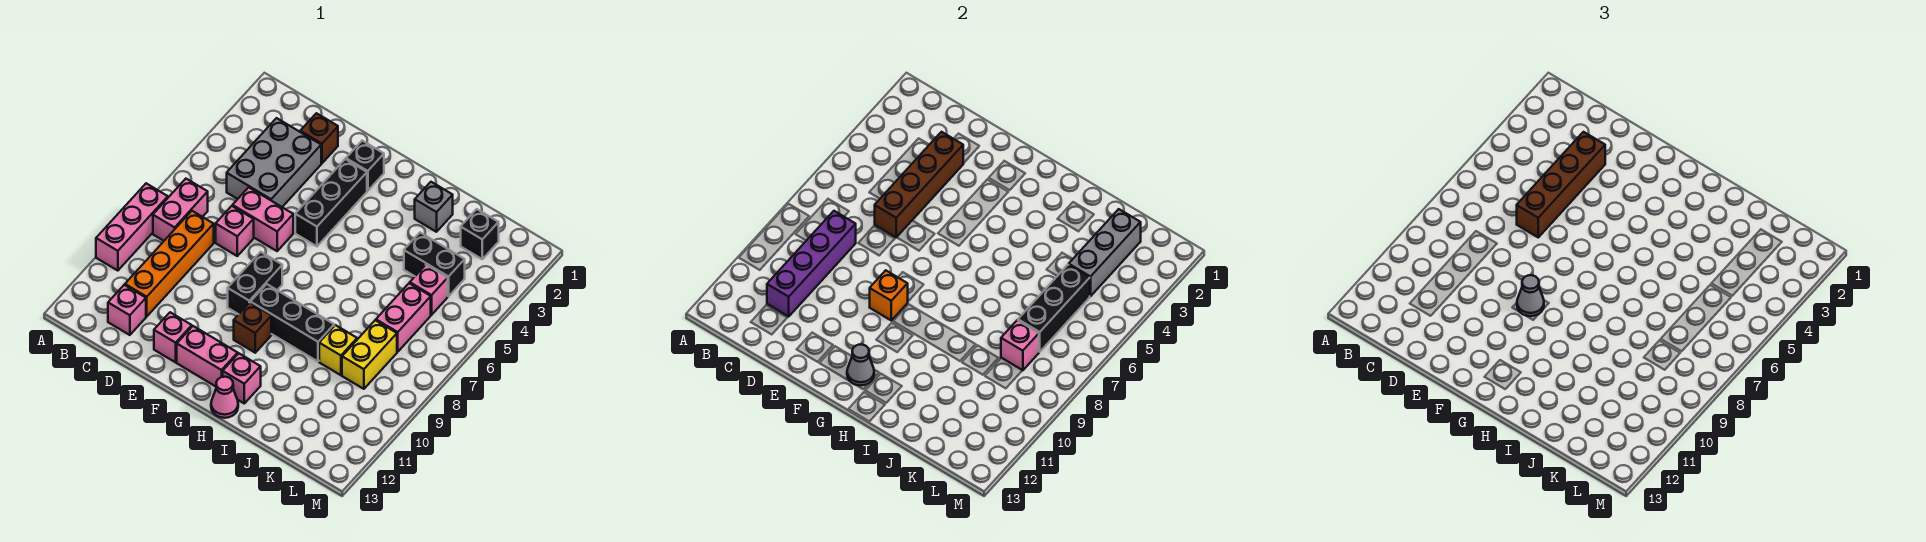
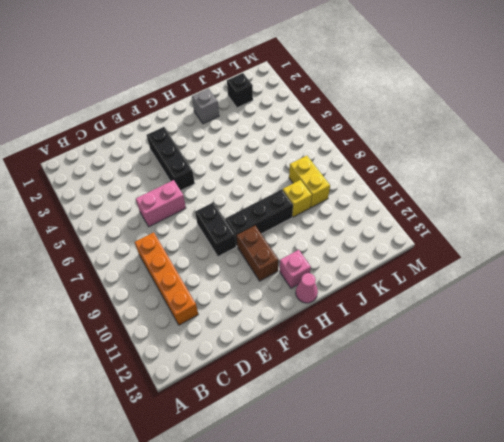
brown brick G10:G11 level 1 -> brown brick G10 level 1
none -> pink brick A8:A10 level 1
none -> pink brick B7:B8 level 1
none -> grey brick C3:D5 level 1
none -> pink brick C12 level 1

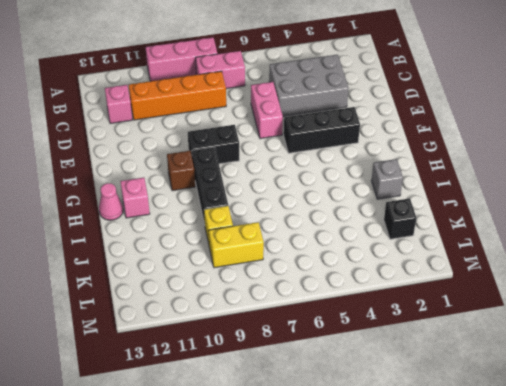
none -> brown brick D2 level 1
none -> pink brick D7 level 1
none -> pink brick E12 level 1
none -> black brick F2 level 1

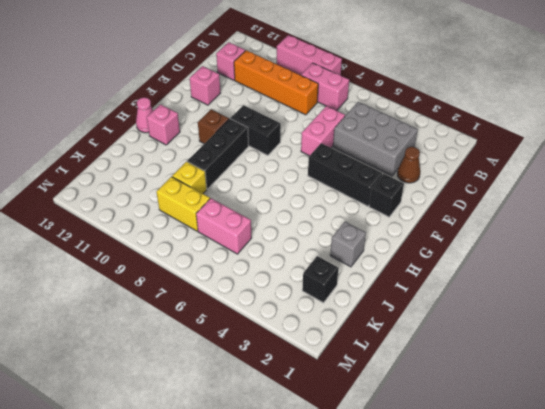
brown cone D2 level 1 -> brown brick D2 level 1
none -> pink brick D7 level 1
none -> pink brick F12:G12 level 1
none -> black brick J4:K4 level 1
none -> pink brick K5 level 1

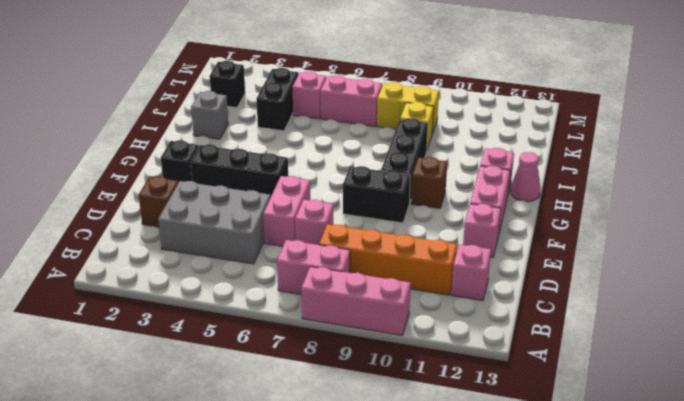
none -> purple brick C8:C11 level 2
none -> brown brick D3:D6 level 2
none -> orange brick F9 level 2
none -> grey cone G12 level 2

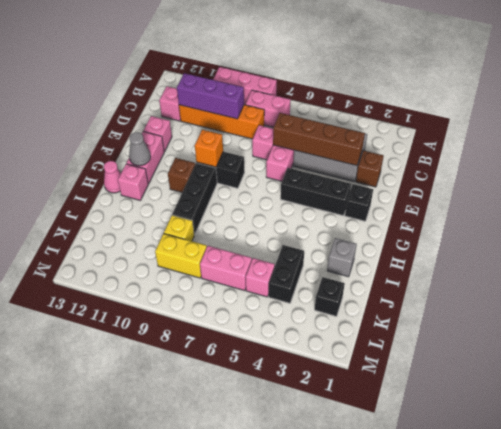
purple brick C9:C11 level 2 -> purple brick C8:C11 level 2
none -> grey brick K2:K4 level 2
none -> black brick K5:K7 level 2
none -> pink brick K8 level 2
none -> brown brick D3:D6 level 3

